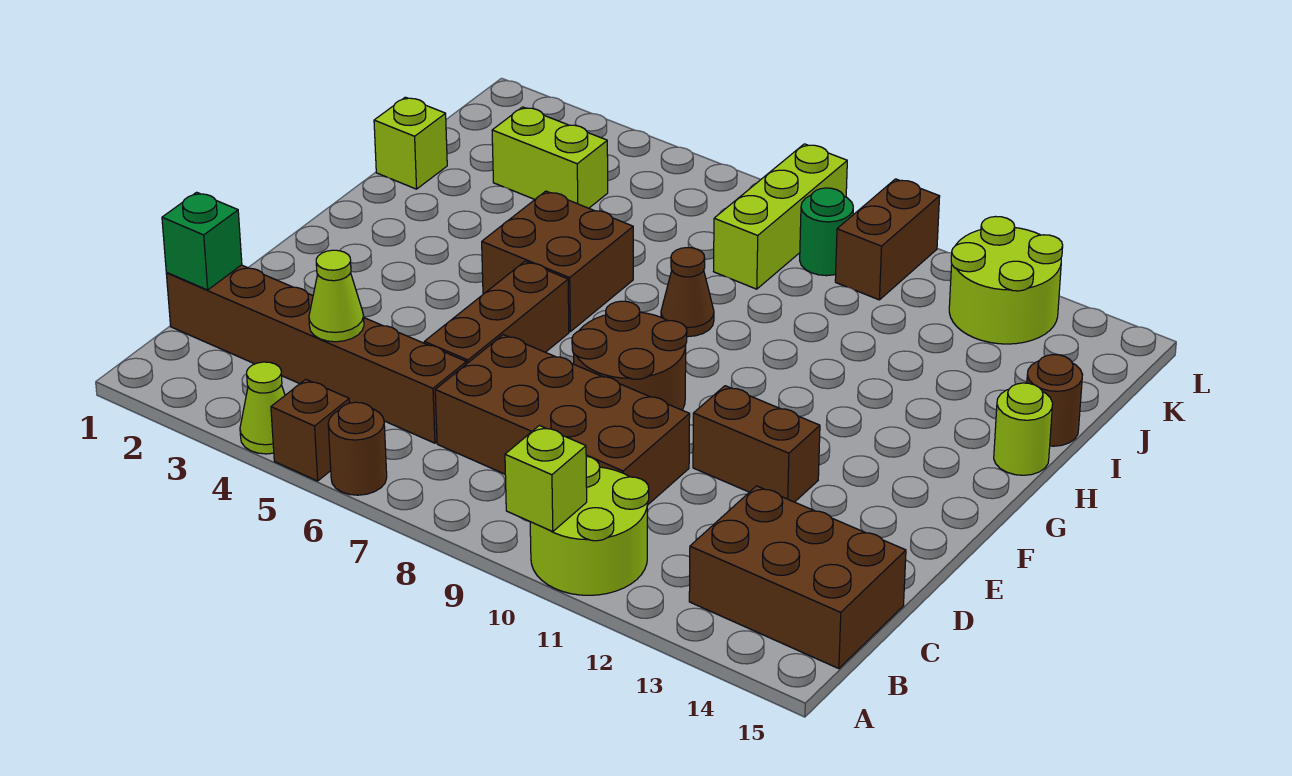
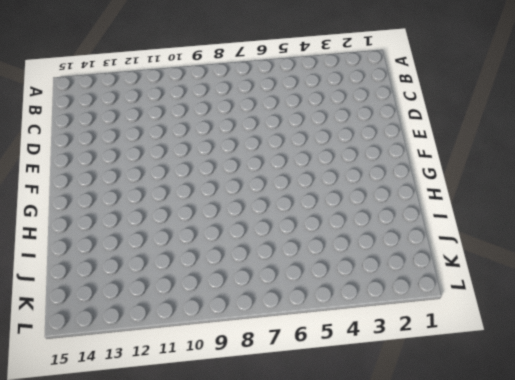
none -> lime cone A4 level 1
none -> brown brick A5 level 1
none -> brown round brick A6 level 1

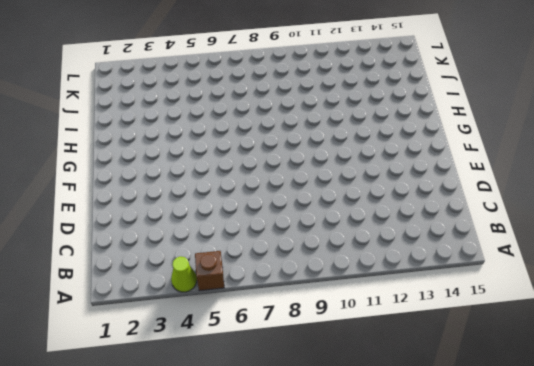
none -> brown round brick A6 level 1
none -> lime round brick A10:B11 level 1
none -> brown brick B13:C15 level 1

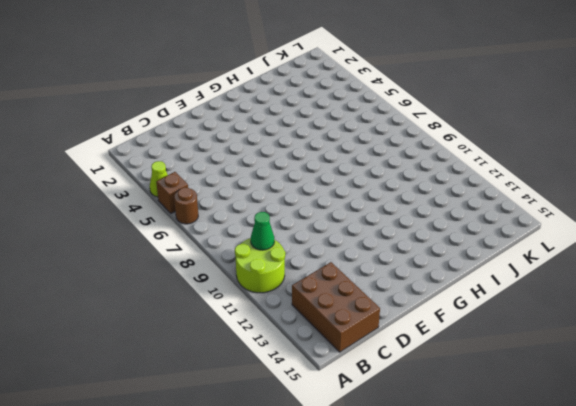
green cone B10 level 2 -> none
none -> brown brick C1:C6 level 1
none -> brown brick C7:D10 level 1
none -> brown brick D6:F6 level 1

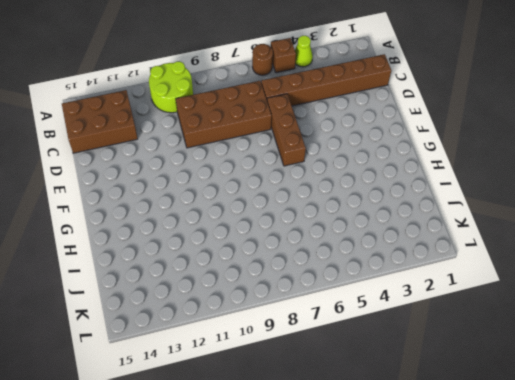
none -> brown round brick E8:F9 level 1
none -> brown brick E11:E12 level 1
none -> brown brick G5:H6 level 1

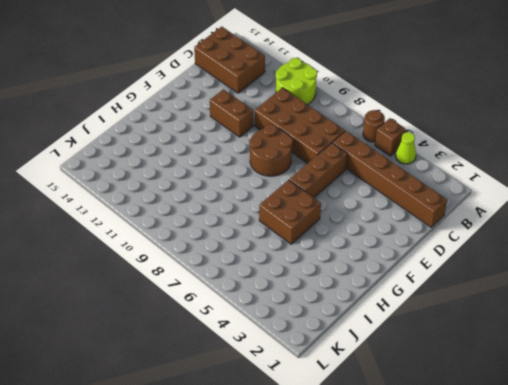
none -> brown cone H8 level 1
none -> lime round brick H15 level 1
none -> lime brick I1 level 1

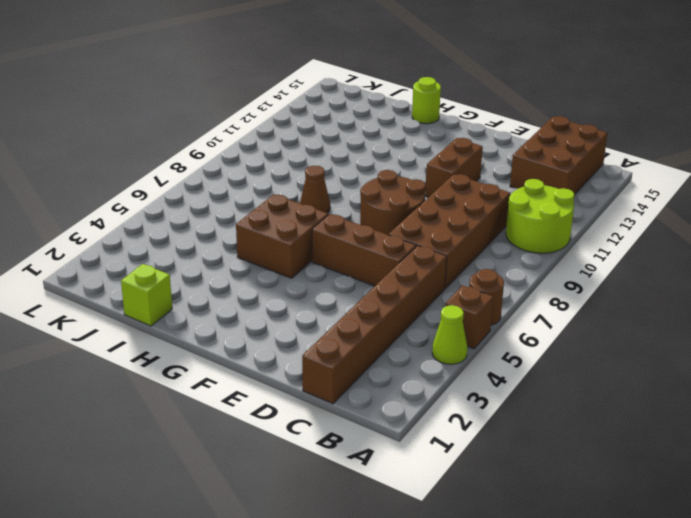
none -> brown round brick I15 level 1
none -> lime brick J3:J4 level 1
none -> lime brick J8:L8 level 1

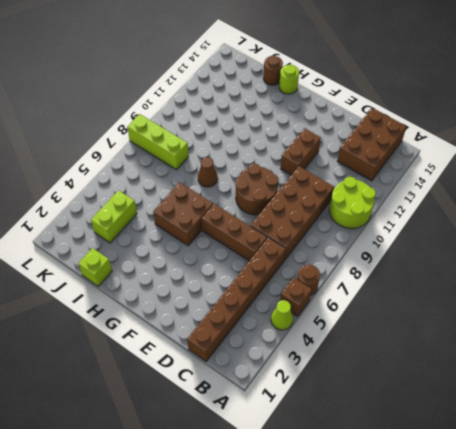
none -> green round brick K9 level 1
none -> brown brick K10:L10 level 1
none -> lime round brick K12:L13 level 1

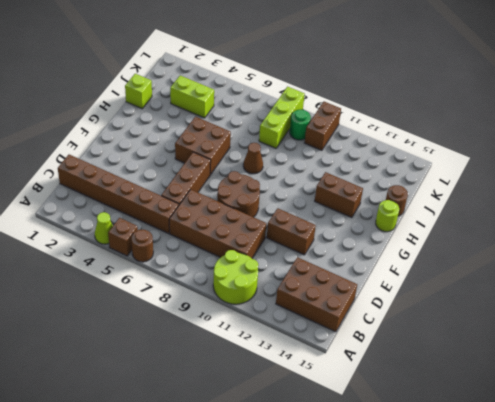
brown brick H12:H13 level 1 -> none
none -> lime round brick K12:L13 level 1
none -> lime brick A10 level 2
none -> green brick C1 level 2

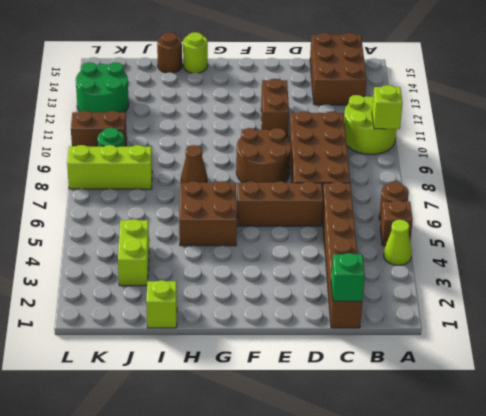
green round brick K12:L13 level 1 -> lime round brick K12:L13 level 1
none -> lime cone C4 level 2

